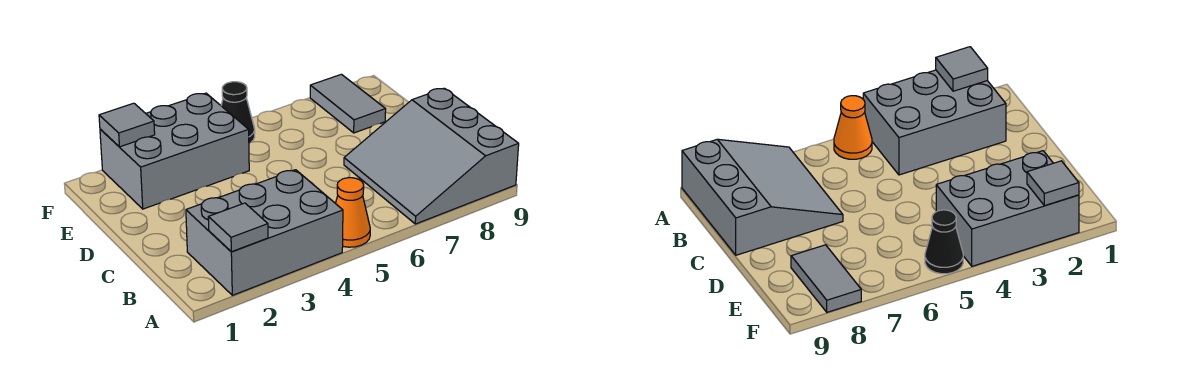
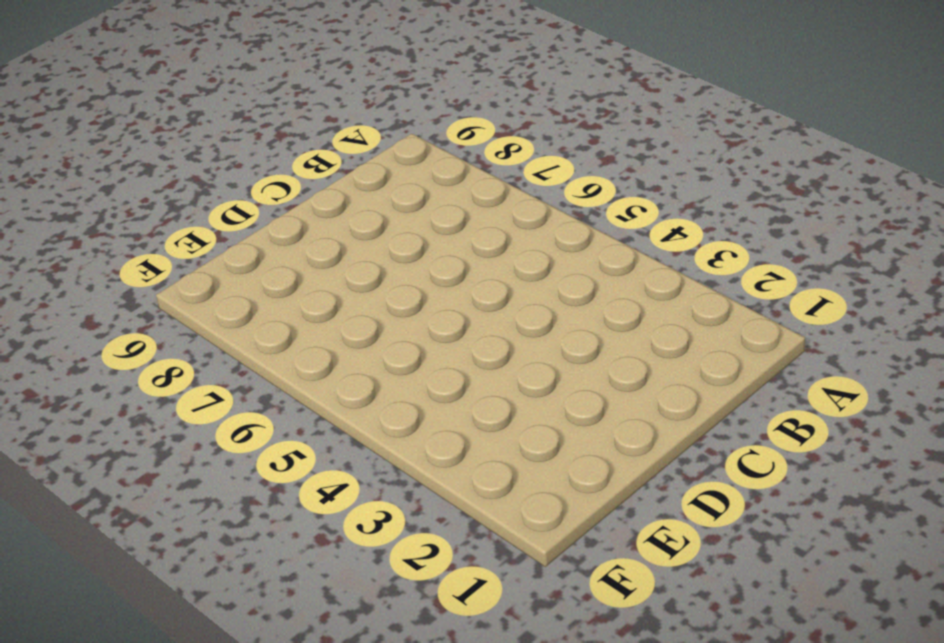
none -> grey brick A2:B4 level 1
none -> orange cone A5 level 1

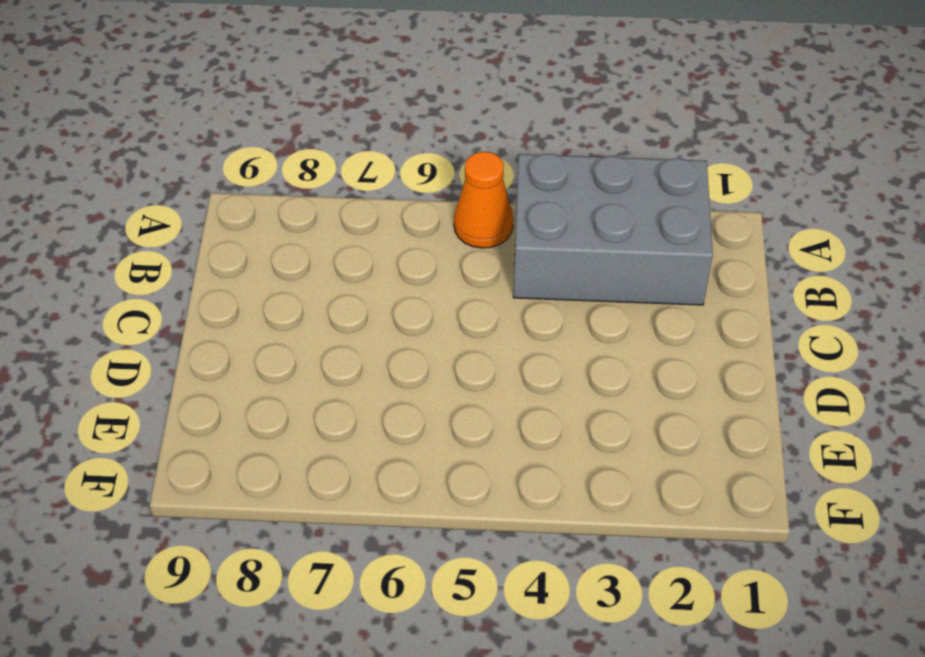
none -> grey slope A7:C9 level 1 top 9
none -> grey brick E2:F4 level 1

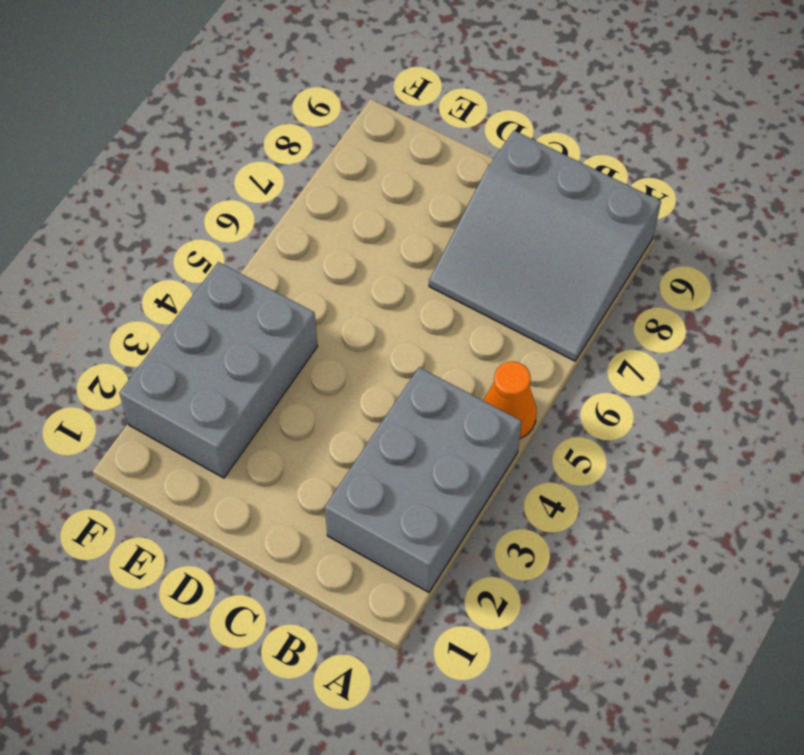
none -> grey tile E8:F8 level 1
none -> black cone F5 level 1

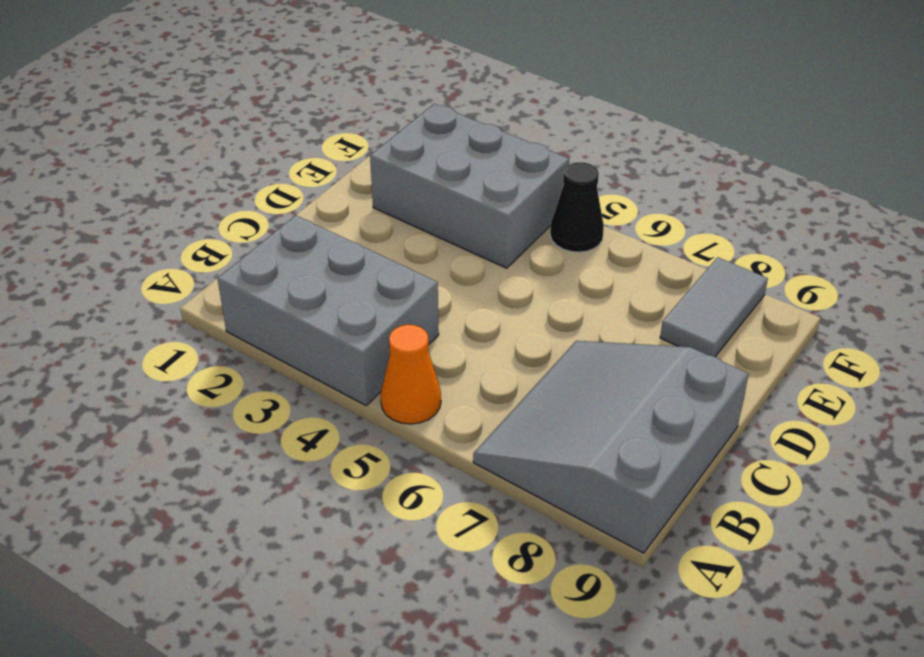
none -> grey tile A2 level 2
none -> grey tile F2 level 2

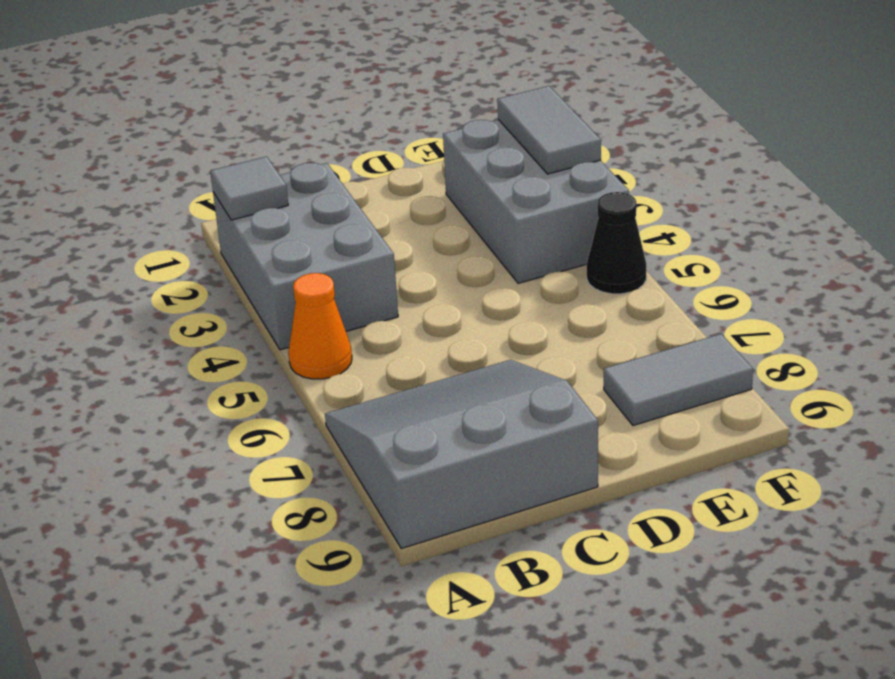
grey tile F2:F3 level 2 -> grey tile F2 level 2

